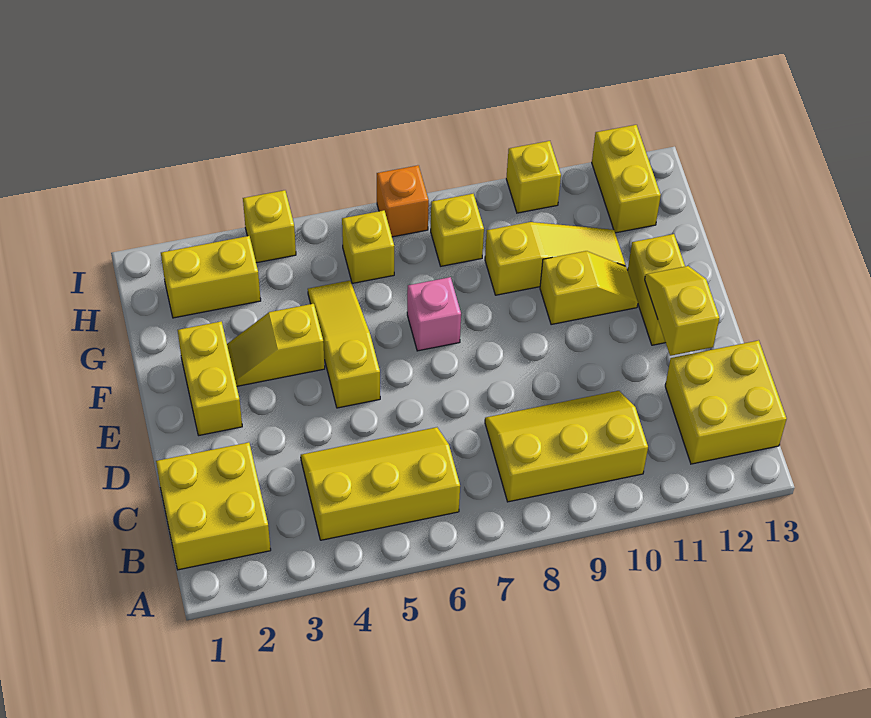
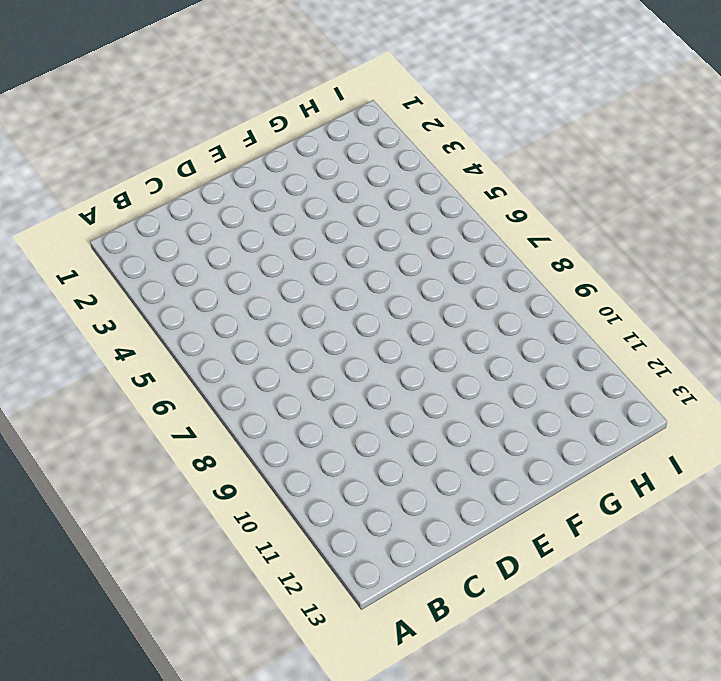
none -> yellow brick B1:C2 level 1
none -> yellow slope B4:C6 level 1 top B
none -> yellow slope B8:C10 level 1 top B

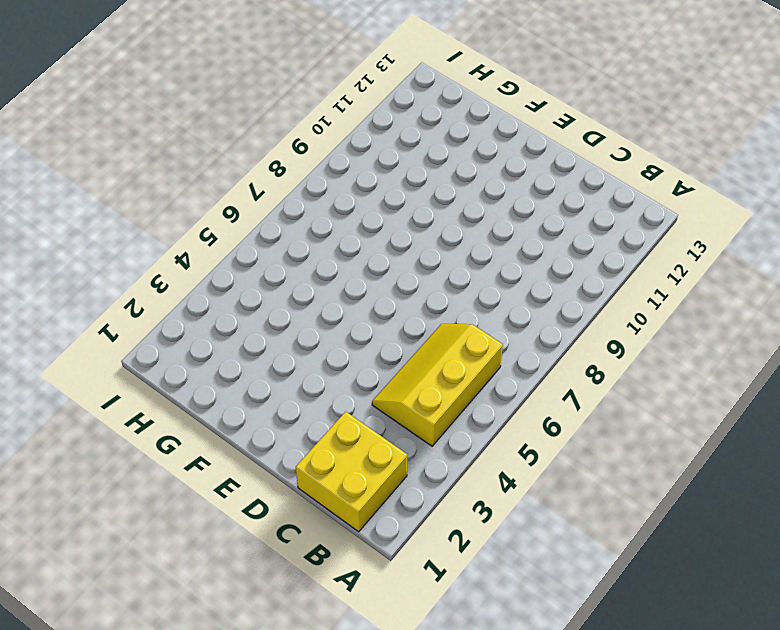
none -> yellow slope B8:C10 level 1 top B
none -> yellow brick B12:C13 level 1
none -> yellow brick E2:F2 level 1

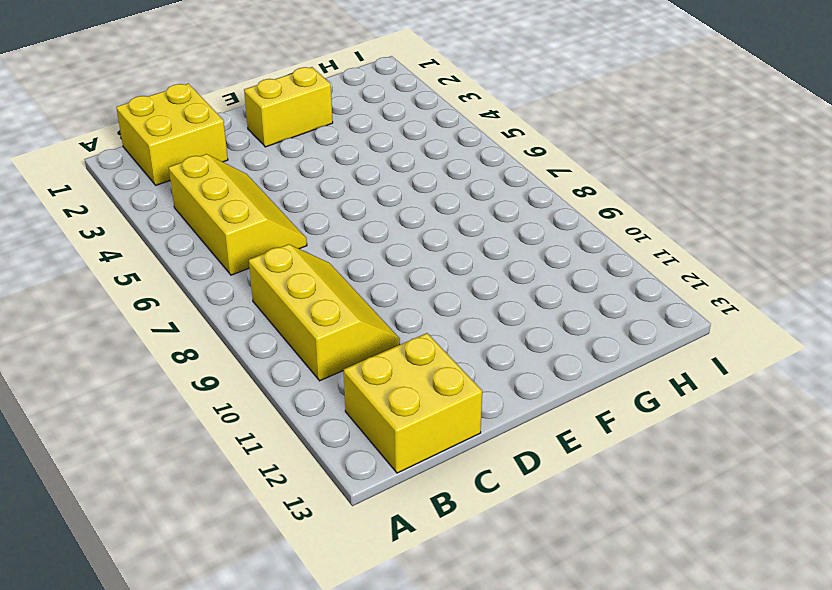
none -> yellow slope E5:G5 level 1 top E
none -> yellow brick E12:F12 level 1
none -> yellow slope F3:F4 level 1 top 4

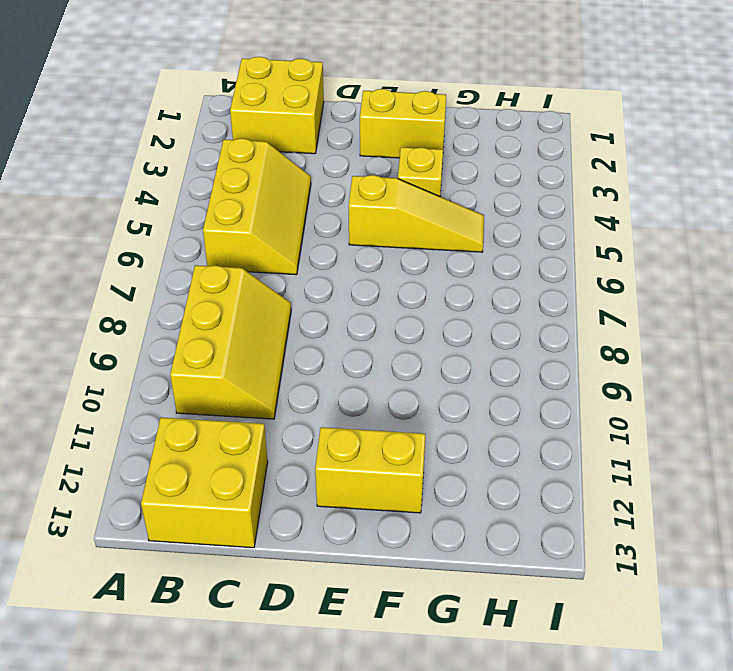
none -> pink brick F7 level 1
none -> yellow slope F10:F11 level 1 top 10
none -> yellow slope G9:G11 level 1 top 9

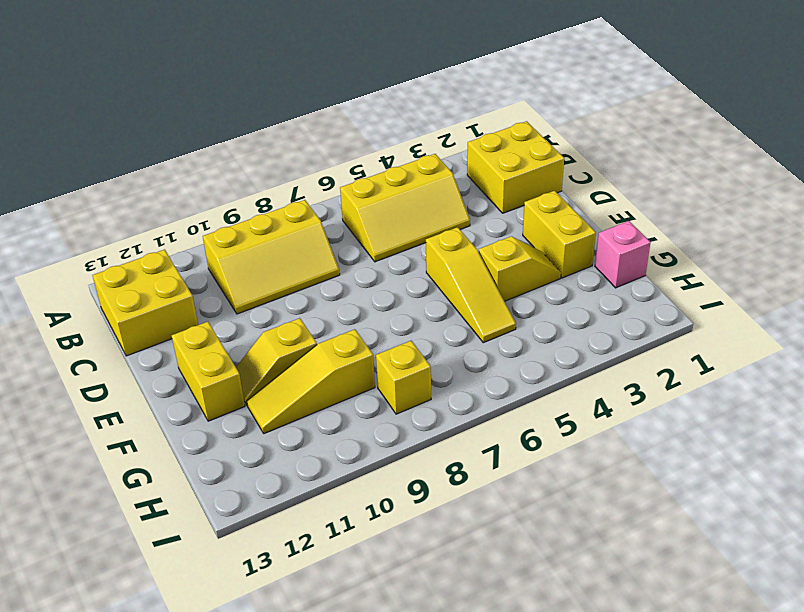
pink brick G1 level 1 -> pink brick F7 level 1
none -> yellow brick H2:H3 level 1
none -> yellow brick H6 level 1
none -> yellow brick H12:I12 level 1

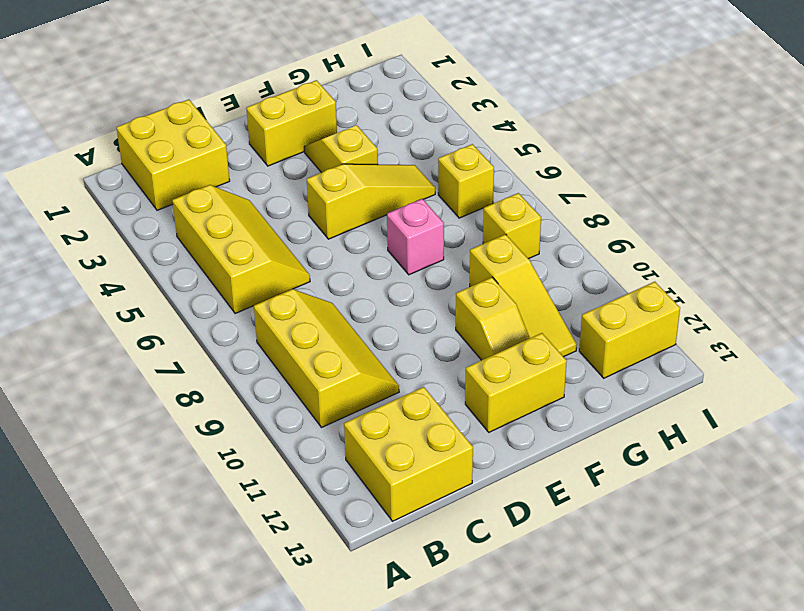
none -> yellow brick H2:H3 level 1
none -> yellow brick I4 level 1
none -> orange brick I7 level 1

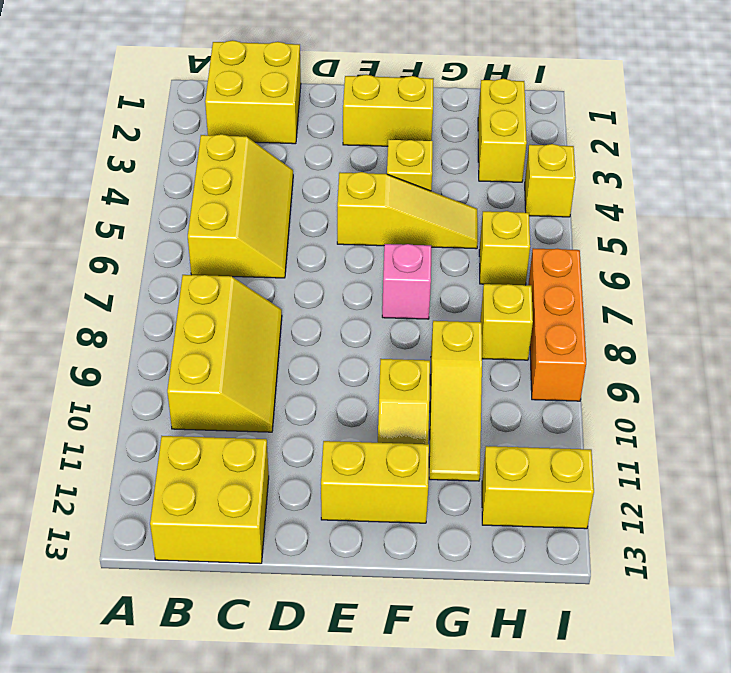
orange brick I7:I9 level 1 -> orange brick I7 level 1
none -> yellow brick I10 level 1
none -> yellow slope D12:E12 level 2 top D

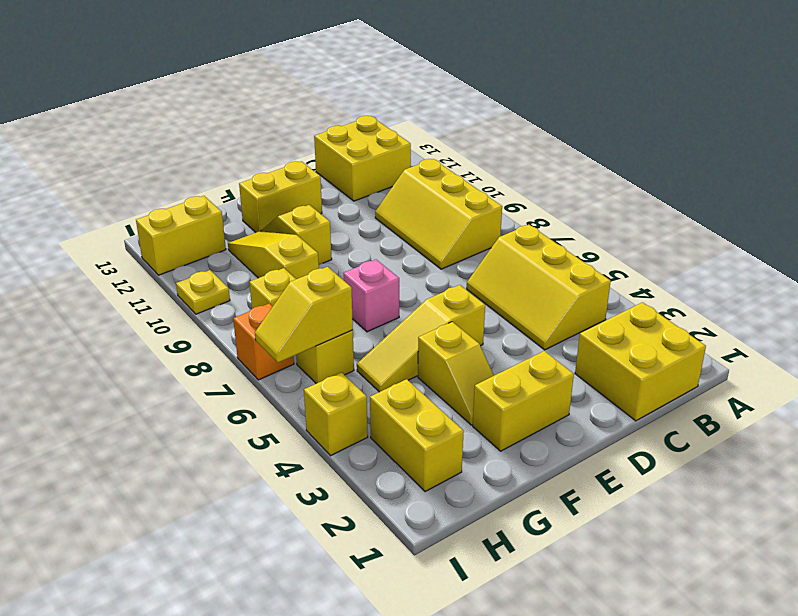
yellow slope H6:I6 level 2 top H -> yellow slope D12:E12 level 2 top D
yellow plate I10 level 1 -> yellow brick I10 level 1

